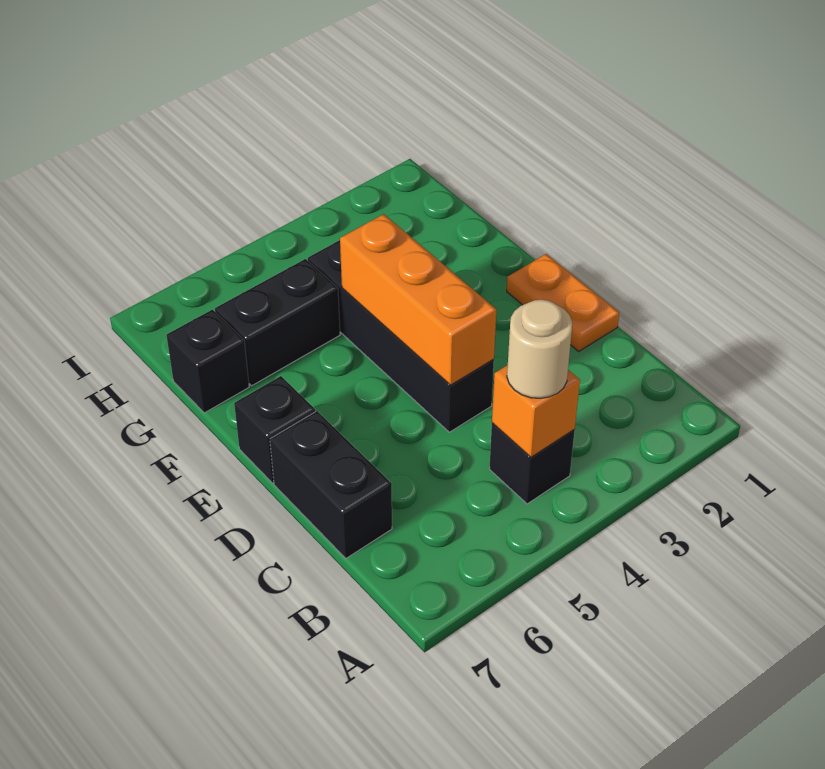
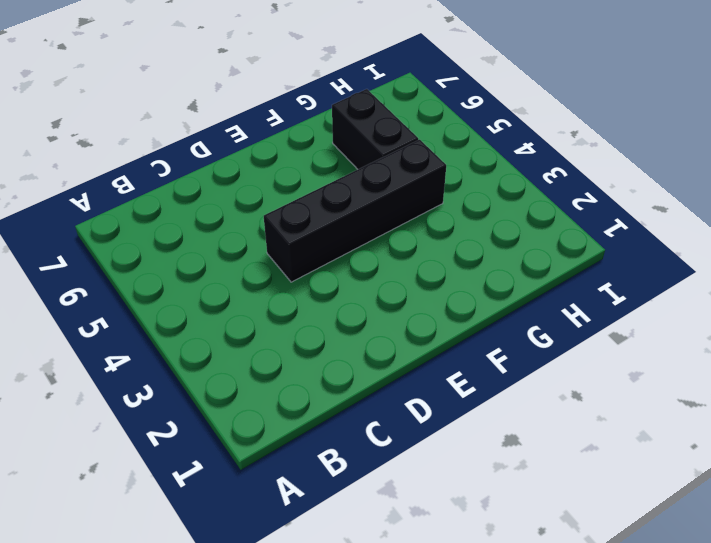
none -> black brick B4 level 1
none -> black brick C7:D7 level 1

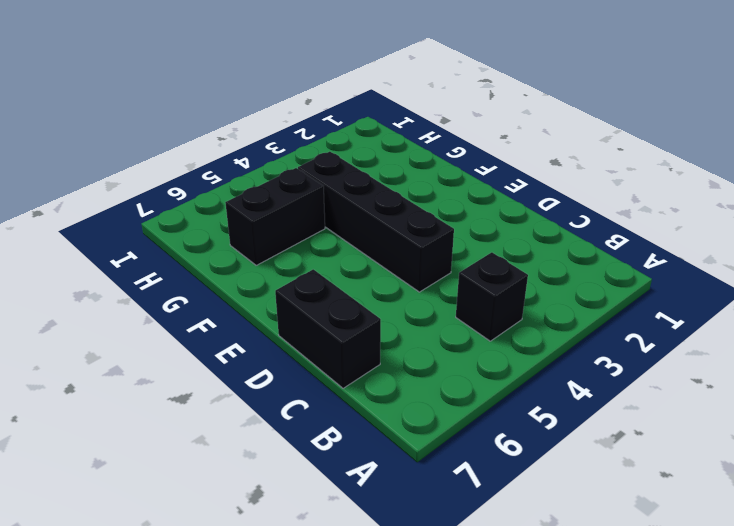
none -> orange plate D1:E1 level 1
none -> black brick E7 level 1

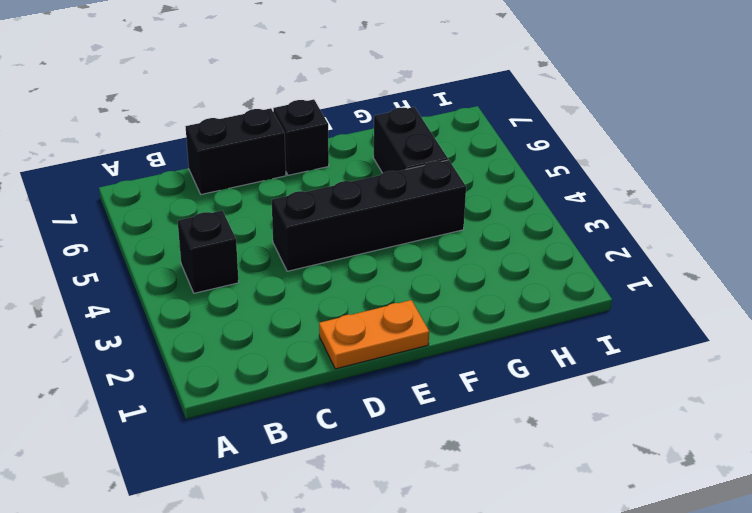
none -> black brick G7 level 1
none -> orange brick B4 level 2

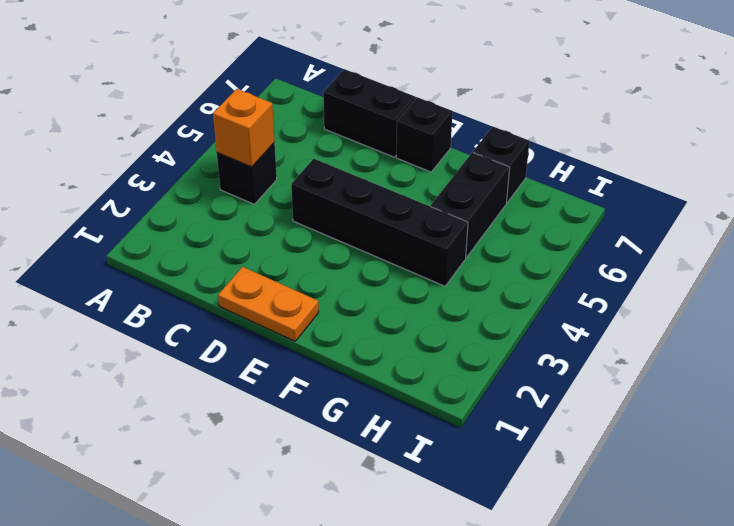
none -> orange brick D4:F4 level 2
none -> tan round brick B4 level 3

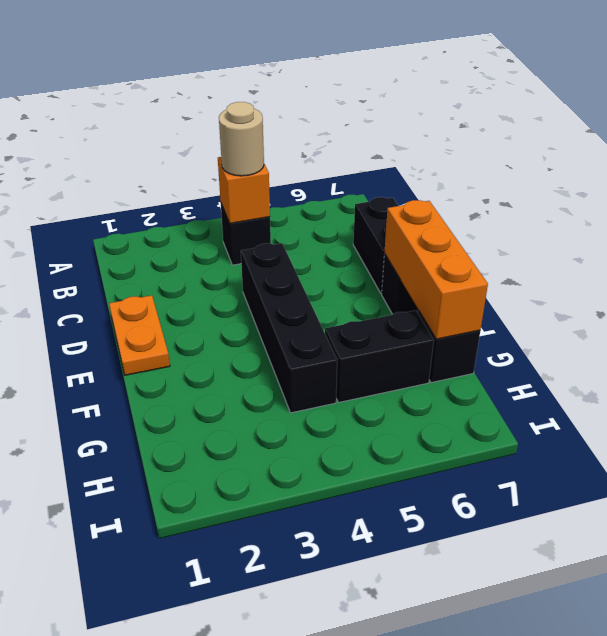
orange brick E7:G7 level 2 -> orange brick D4:F4 level 2

